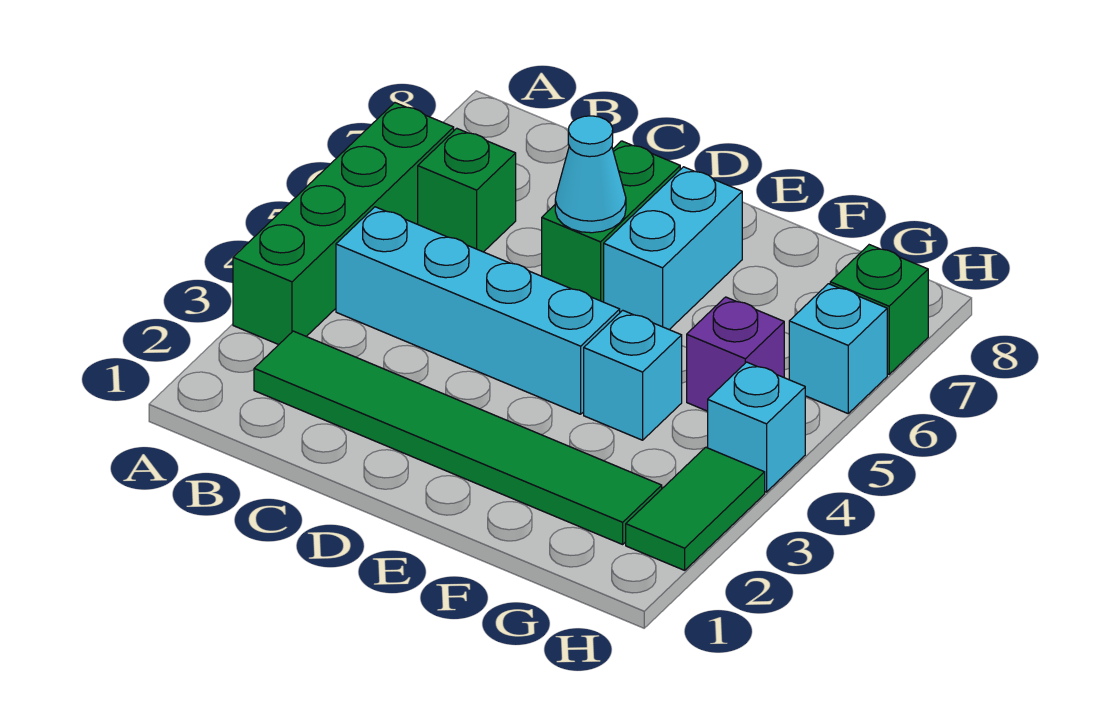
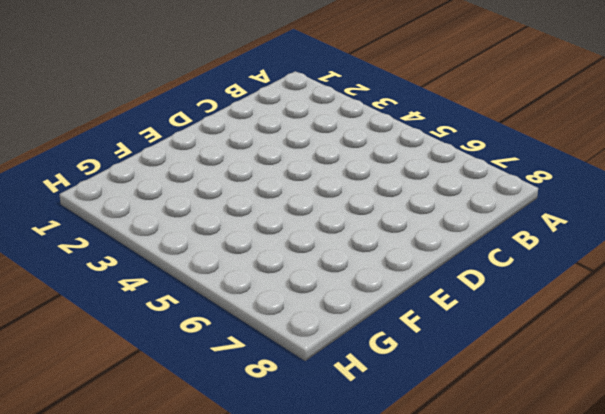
none -> green brick A3:A6 level 1
none -> green tile B2:G2 level 1
none -> cyan brick B4:E4 level 1

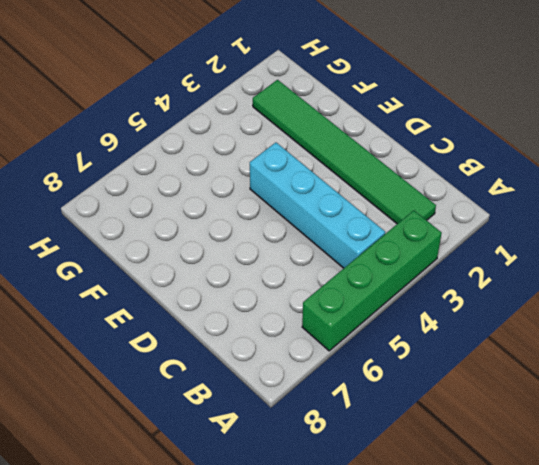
none -> green brick B6 level 1
none -> green brick D6:D7 level 1
none -> cyan brick E6:E7 level 1

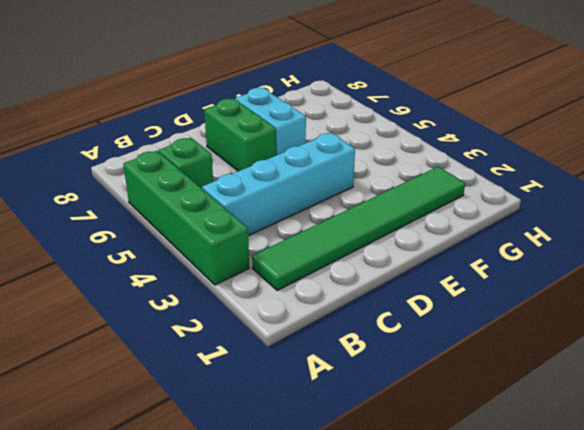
none -> cyan brick F4 level 1
none -> purple brick G5 level 1
none -> green tile H2:H3 level 1

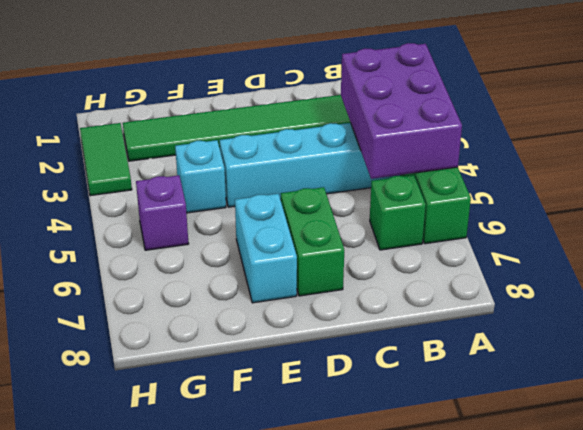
purple brick A3:B5 level 2 -> none
none -> cyan brick H4 level 1
none -> cyan brick H6 level 1
none -> green brick H7 level 1

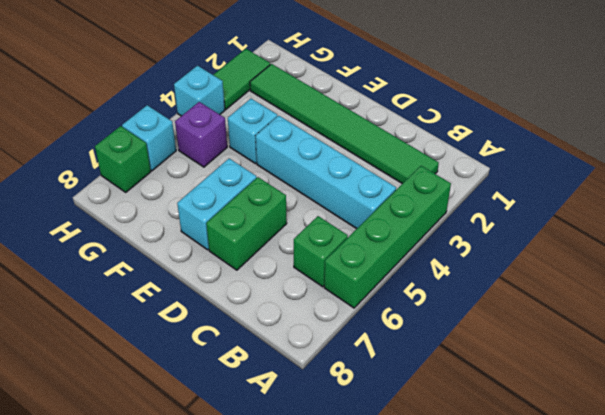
none -> cyan cone D6 level 2

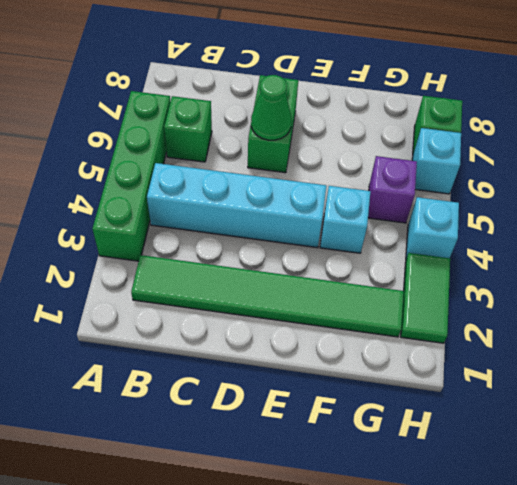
green cone D6 level 2 -> cyan cone D6 level 2
none -> cyan brick E6:E7 level 1

